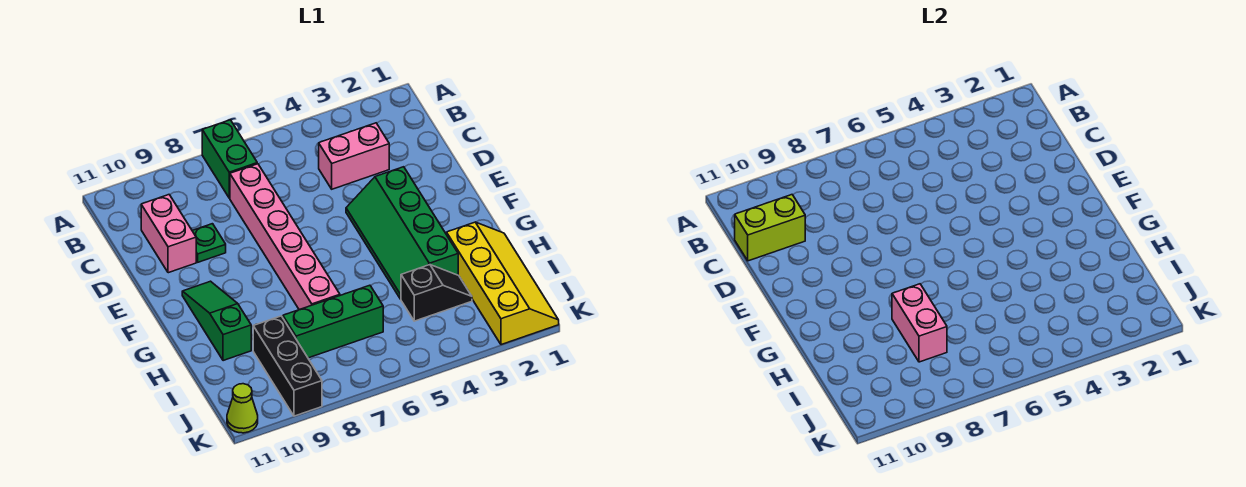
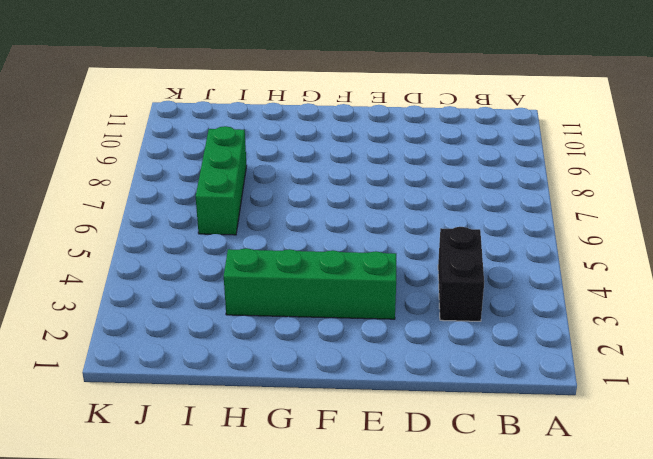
black brick C3:C4 level 1 -> pink brick C3:C4 level 1
none -> green brick A7:B7 level 1
none -> pink brick C7:H7 level 1
none -> pink brick C10:D10 level 1

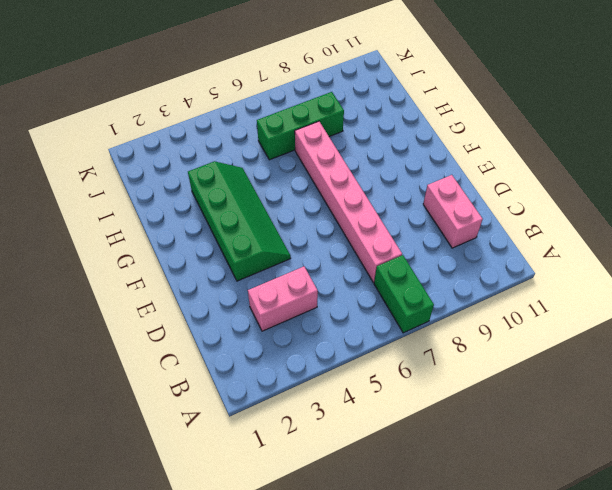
none -> green plate D9 level 1
none -> green slope F10:H10 level 1 top H
none -> yellow slope H1:K2 level 1 top 2

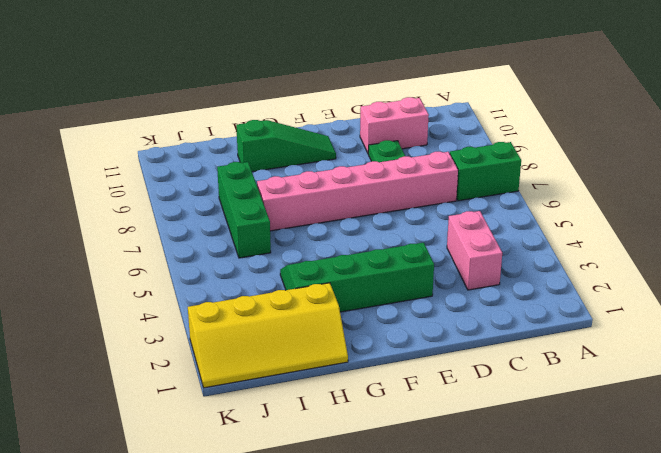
none -> black slope I3:I4 level 1 top 4
none -> black brick I9:K9 level 1
none -> lime cone K11 level 1

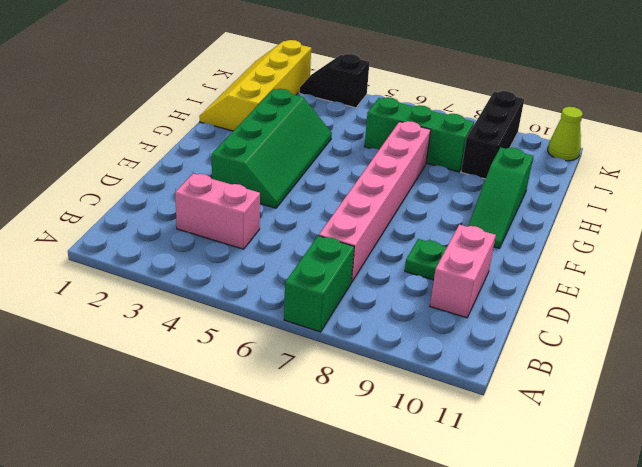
black slope K3:K4 level 1 top 4 -> black slope I3:I4 level 1 top 4
none -> lime brick C10:C11 level 2
none -> pink brick H8:I8 level 2

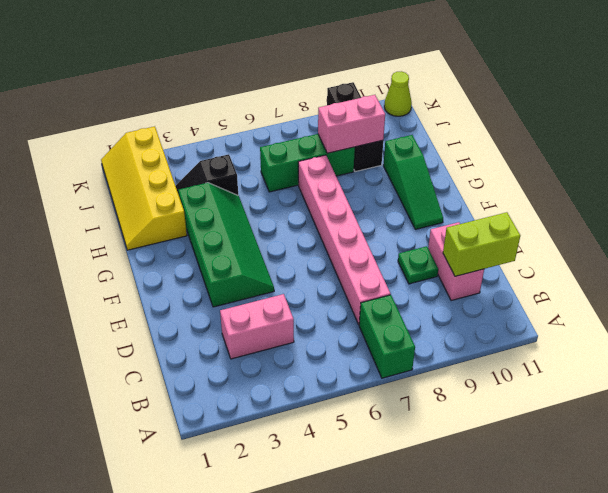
pink brick I8:I9 level 2 -> pink brick H8:I8 level 2

